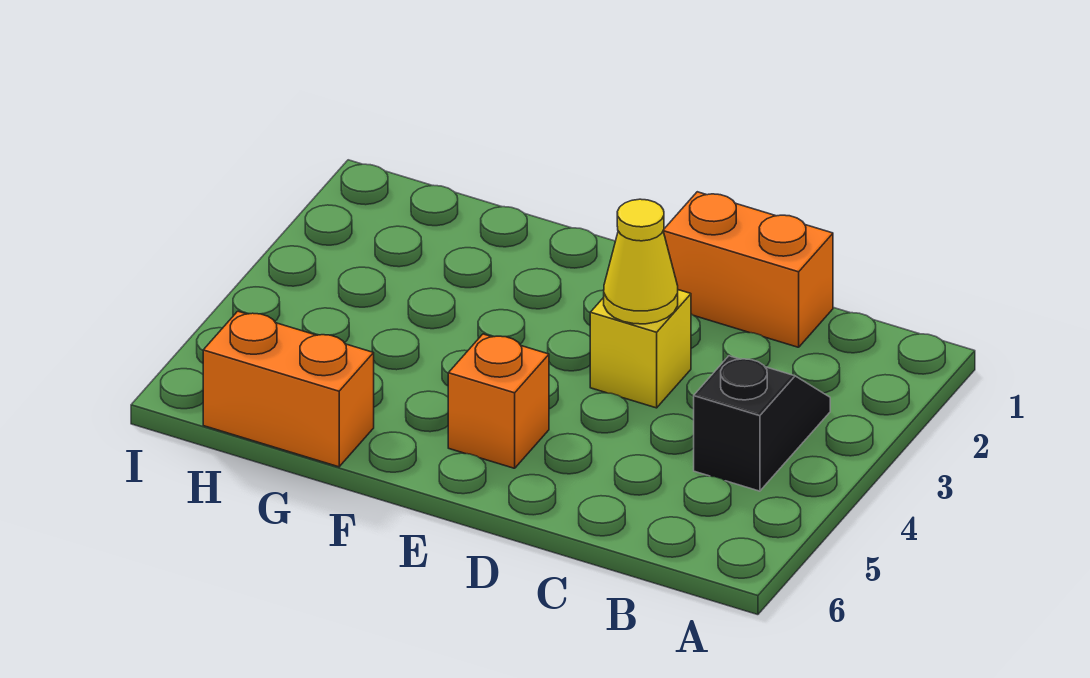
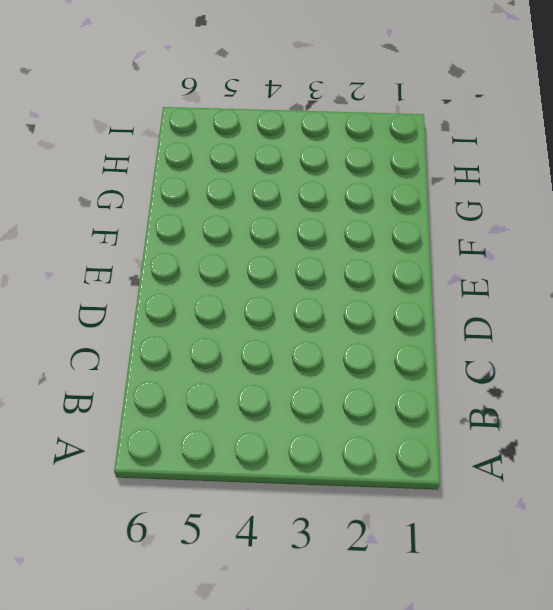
none -> black slope B3:B4 level 1 top 4
none -> orange brick C1:D1 level 1

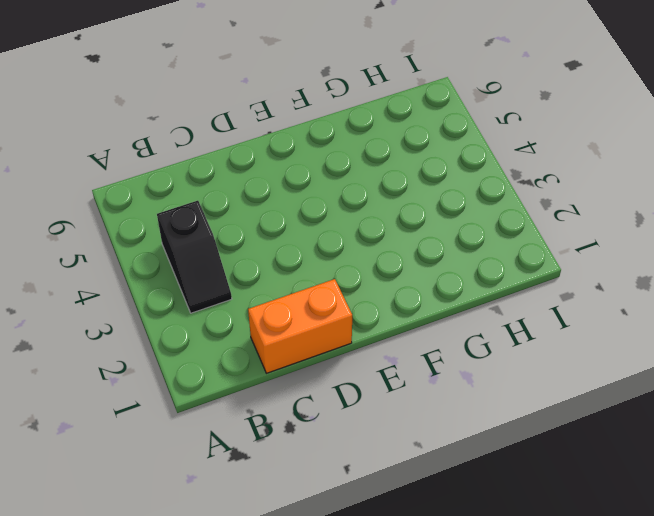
none -> yellow brick D3 level 1
none -> orange brick E5 level 1

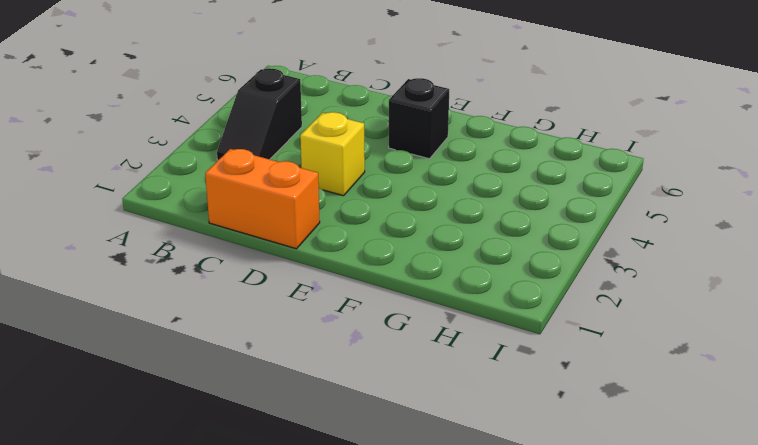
black brick E5 level 1 -> orange brick E5 level 1
none -> orange brick G6:H6 level 1
none -> yellow cone D3 level 2

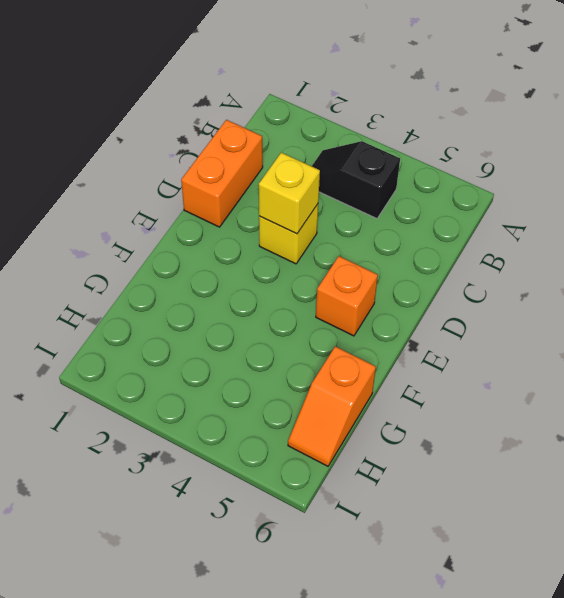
yellow brick D3 level 2 -> yellow cone D3 level 2
orange slope G6:H6 level 1 top G -> orange brick G6:H6 level 1

